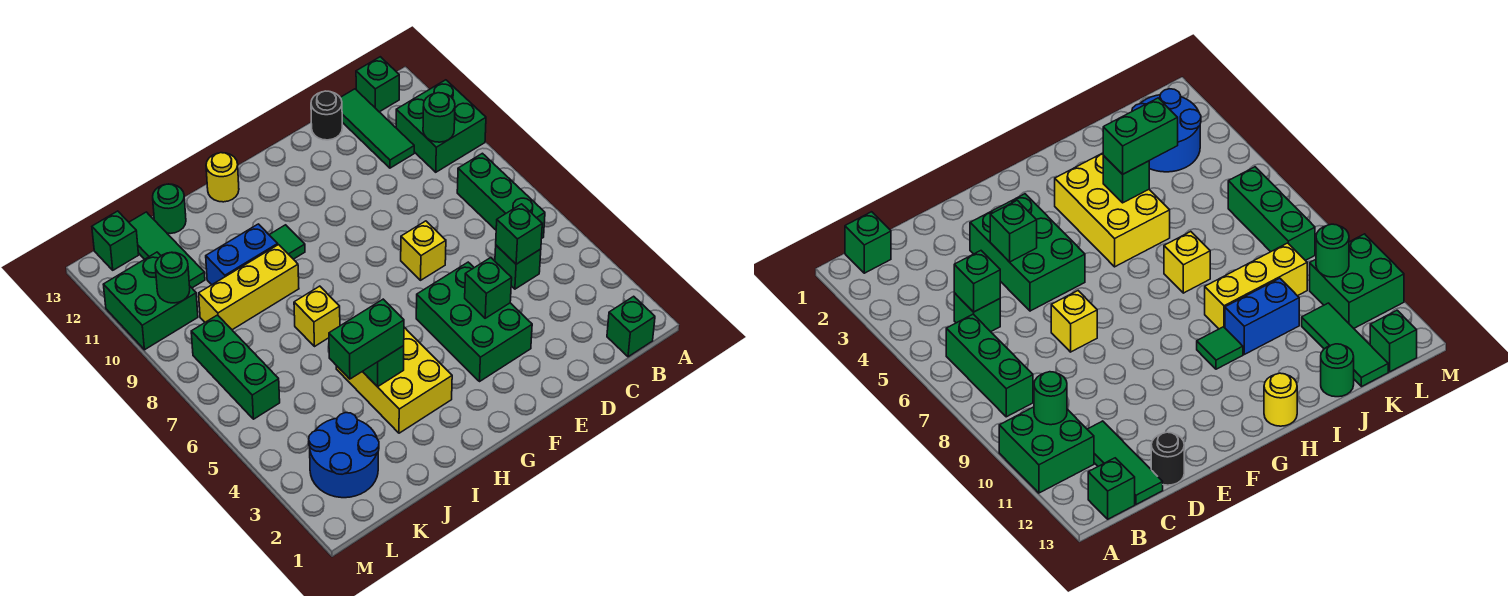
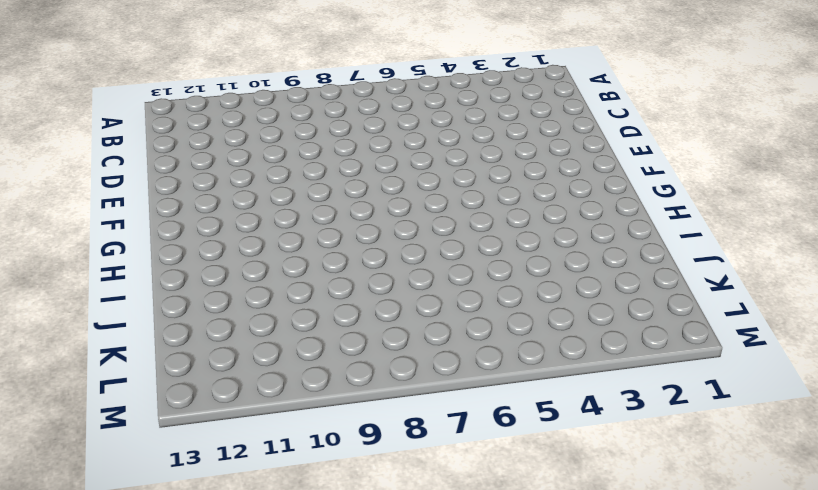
none -> green brick A10:B11 level 1
none -> green brick B1 level 1
none -> green brick B6:B8 level 1

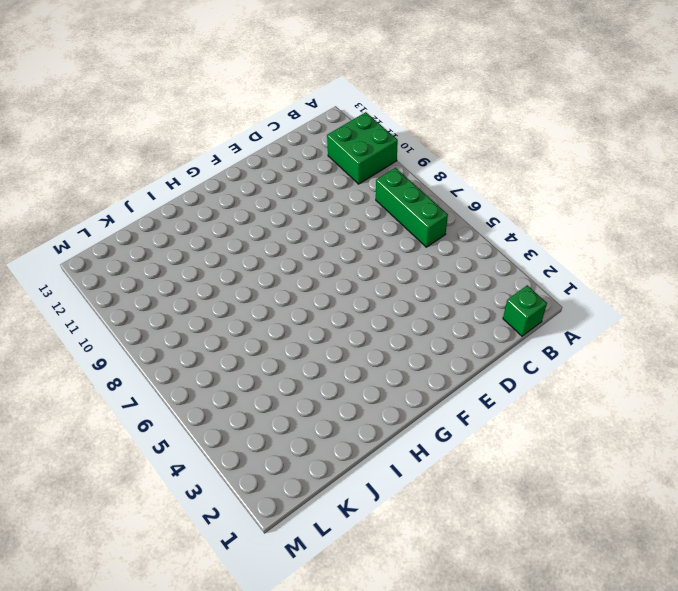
none -> green brick B13 level 1
none -> green brick C5 level 1
none -> green tile C11:C13 level 1

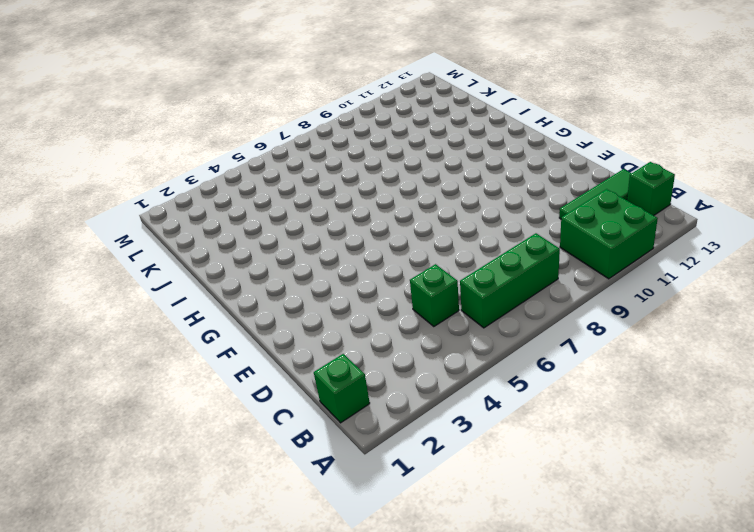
none -> black round brick D13 level 1
none -> green brick E3:F5 level 1
none -> yellow brick E7 level 1

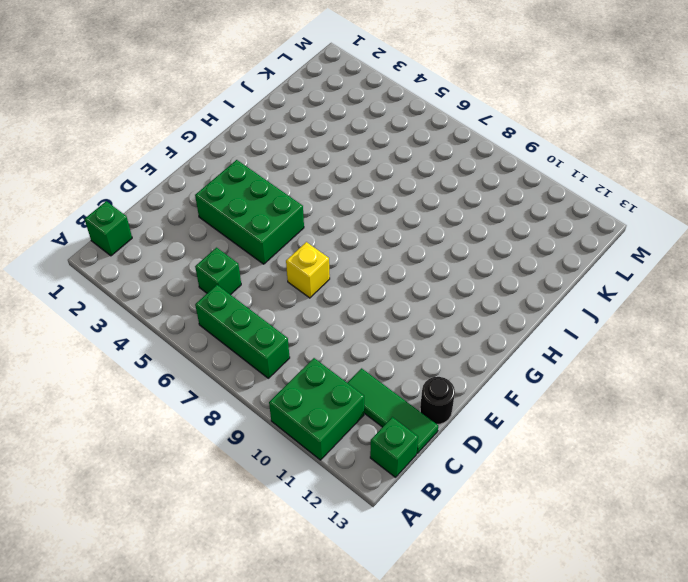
none -> yellow brick H3:I5 level 1
none -> green tile H10 level 1
none -> yellow round brick H13 level 1

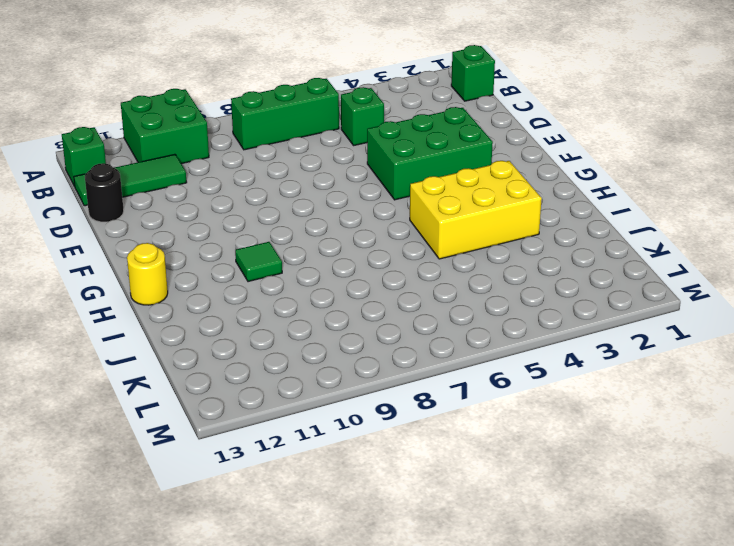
none -> yellow brick E7 level 1
none -> yellow brick I7 level 1
none -> yellow brick I9:K9 level 1

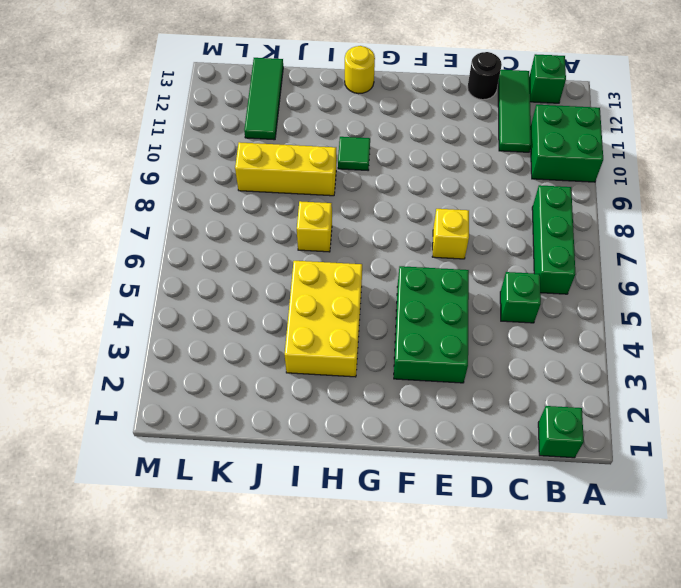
none -> blue brick I10:J10 level 1
none -> green round brick J13 level 1
none -> blue round brick K2:L3 level 1

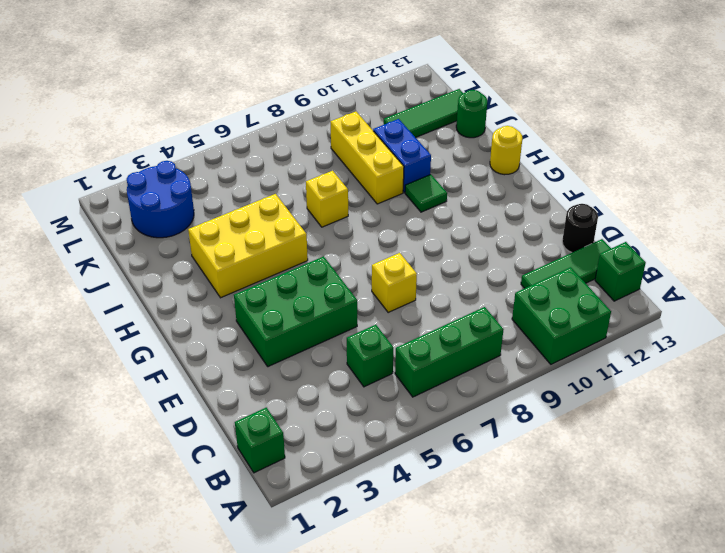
none -> green brick L6:L8 level 1
none -> green brick L10:M11 level 1
none -> green brick L13 level 1

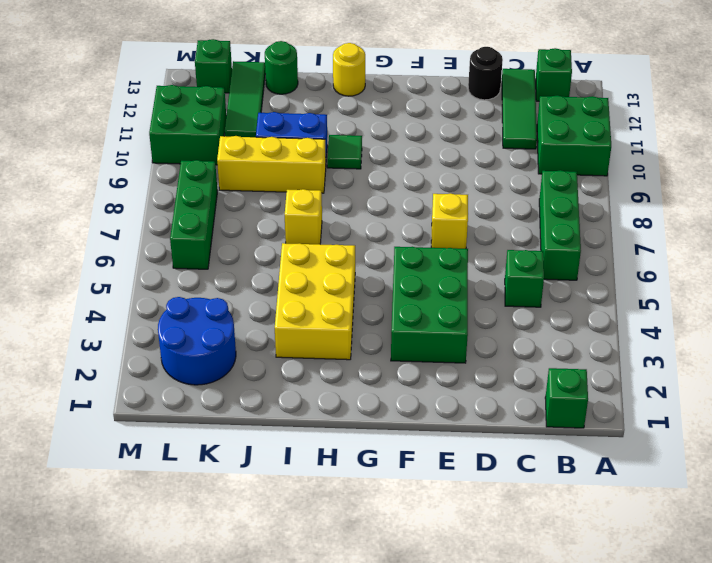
none -> green round brick B10 level 2
none -> green brick C5 level 2
none -> green brick E4 level 2

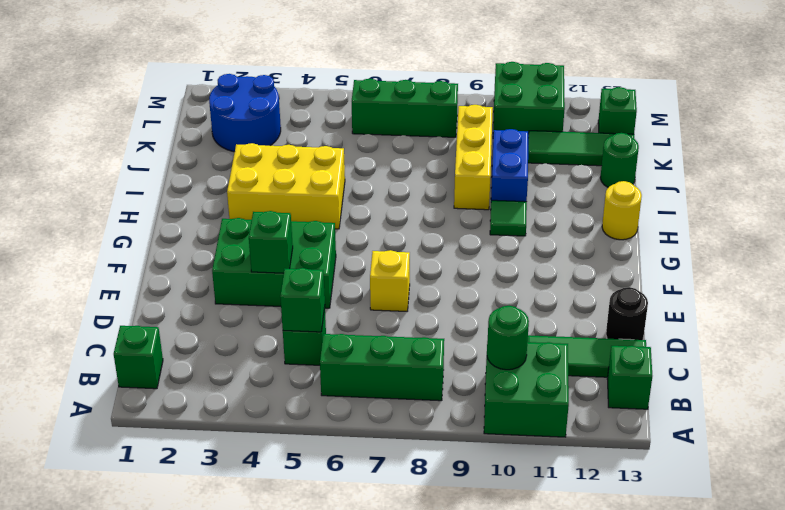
none -> yellow brick I7 level 1
none -> green brick I4 level 2
none -> green round brick L10 level 2

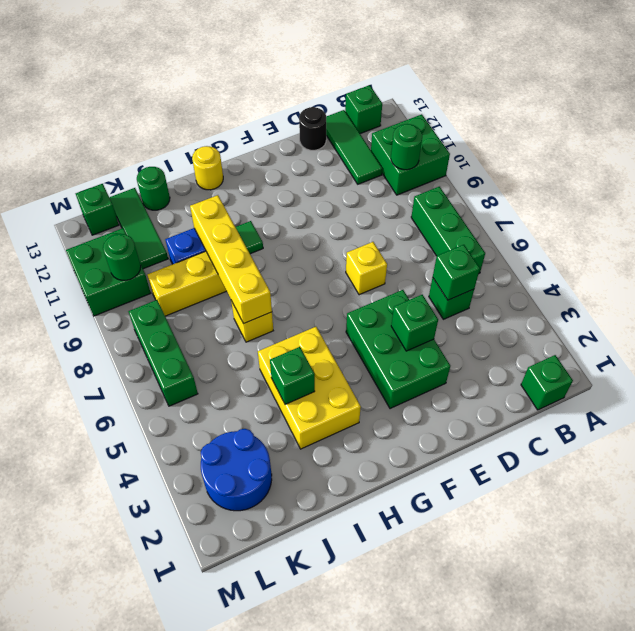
yellow brick I7:I10 level 2 -> none
none -> green brick I4:J4 level 3

